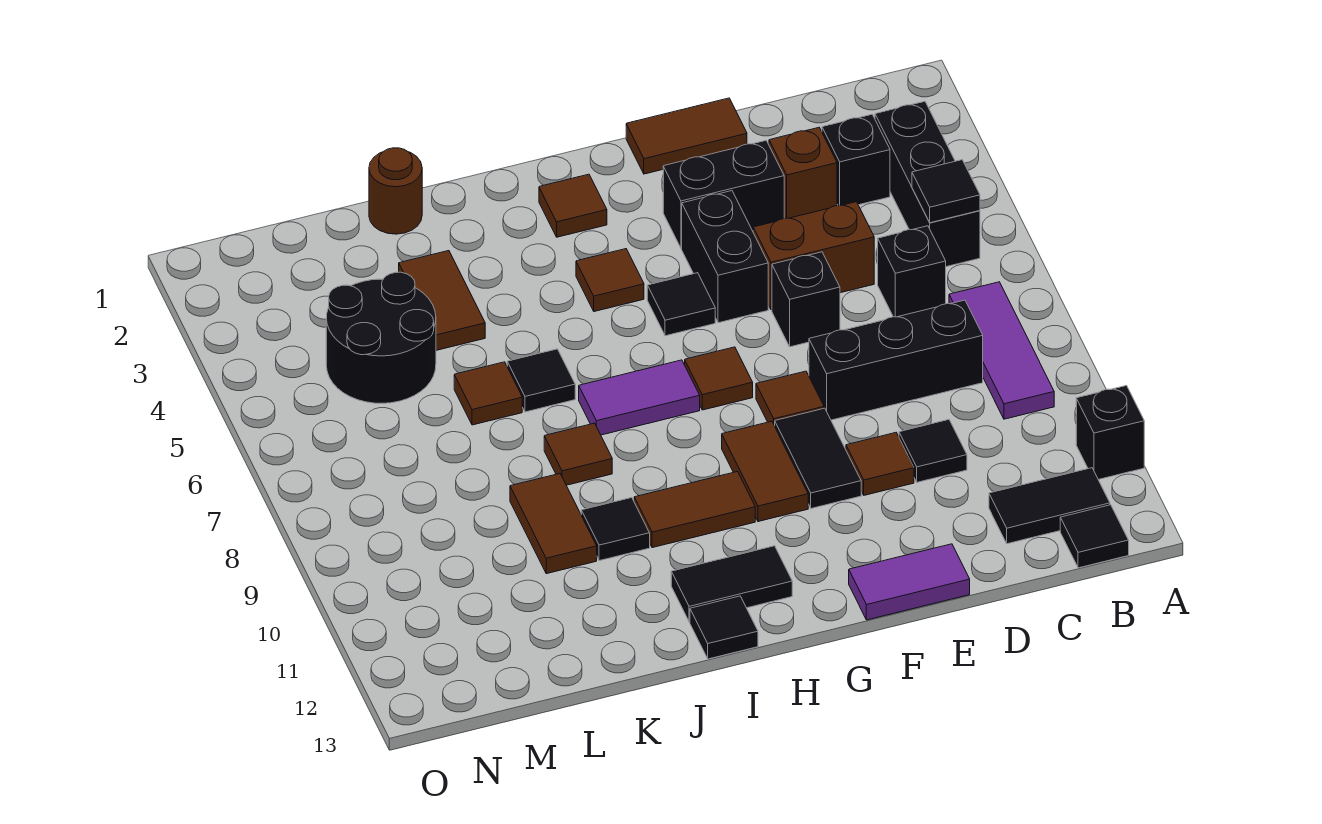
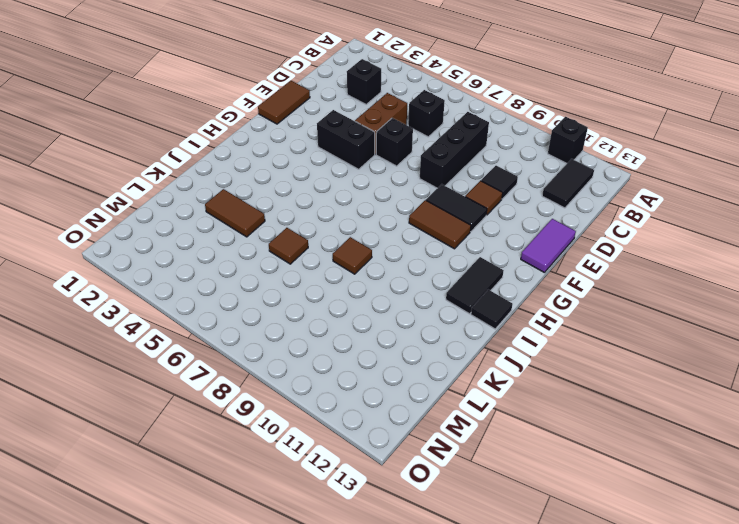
none -> black brick B3:B5 level 1
none -> purple tile B7:B9 level 1
none -> black tile B13 level 1
none -> brown brick D3 level 1

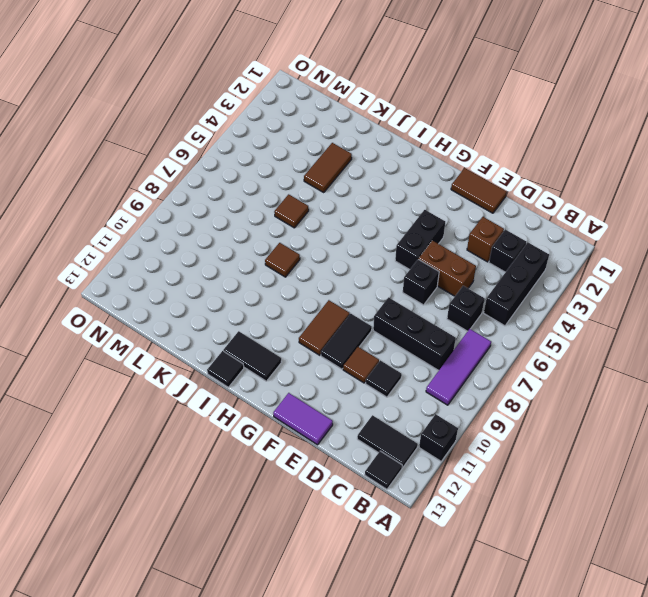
none -> black brick E3:F3 level 1
none -> brown tile F8 level 1
none -> black tile G5 level 1
none -> brown tile G7 level 1

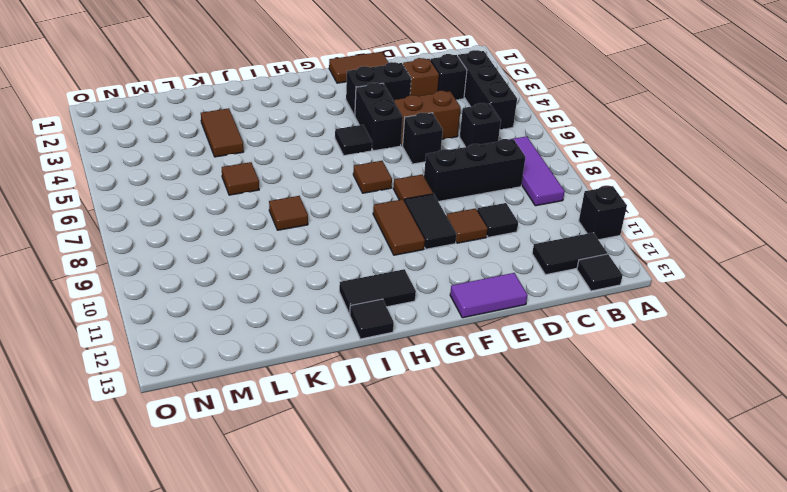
none -> brown tile H2 level 1
none -> brown tile H4 level 1
none -> purple tile H7:I7 level 1
none -> brown tile H10:I10 level 1

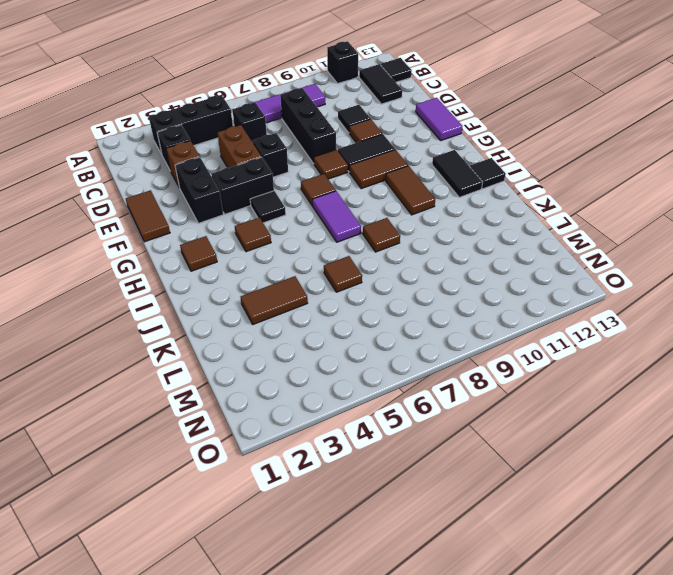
none -> black tile J6 level 1
none -> black tile J10 level 1
none -> brown round brick K1 level 1
none -> brown tile K9:K10 level 1

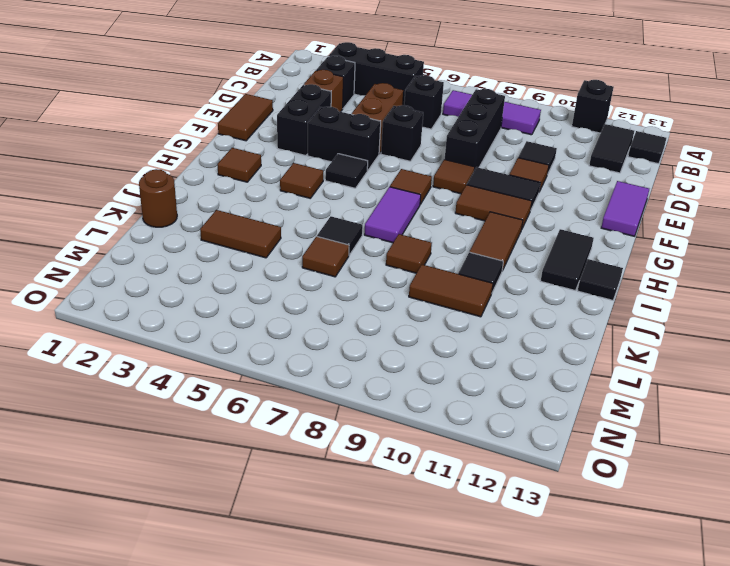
none -> black round brick L4:M5 level 1
none -> black tile B5 level 2

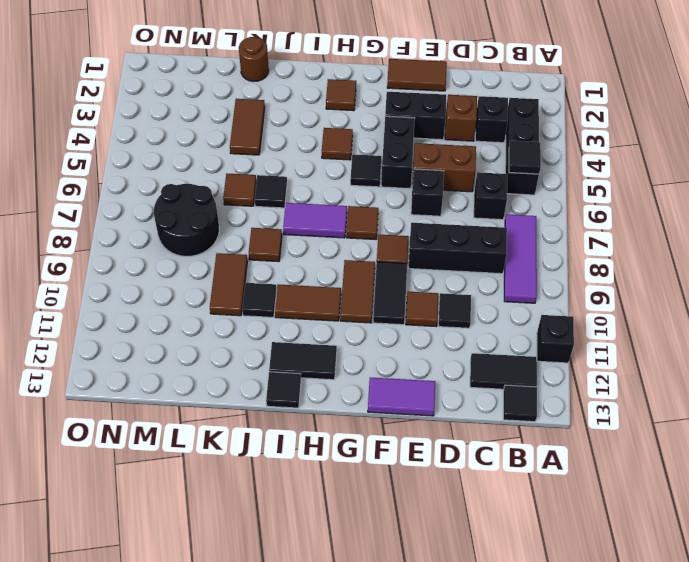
black round brick L7:M8 level 1 -> black round brick L4:M5 level 1

